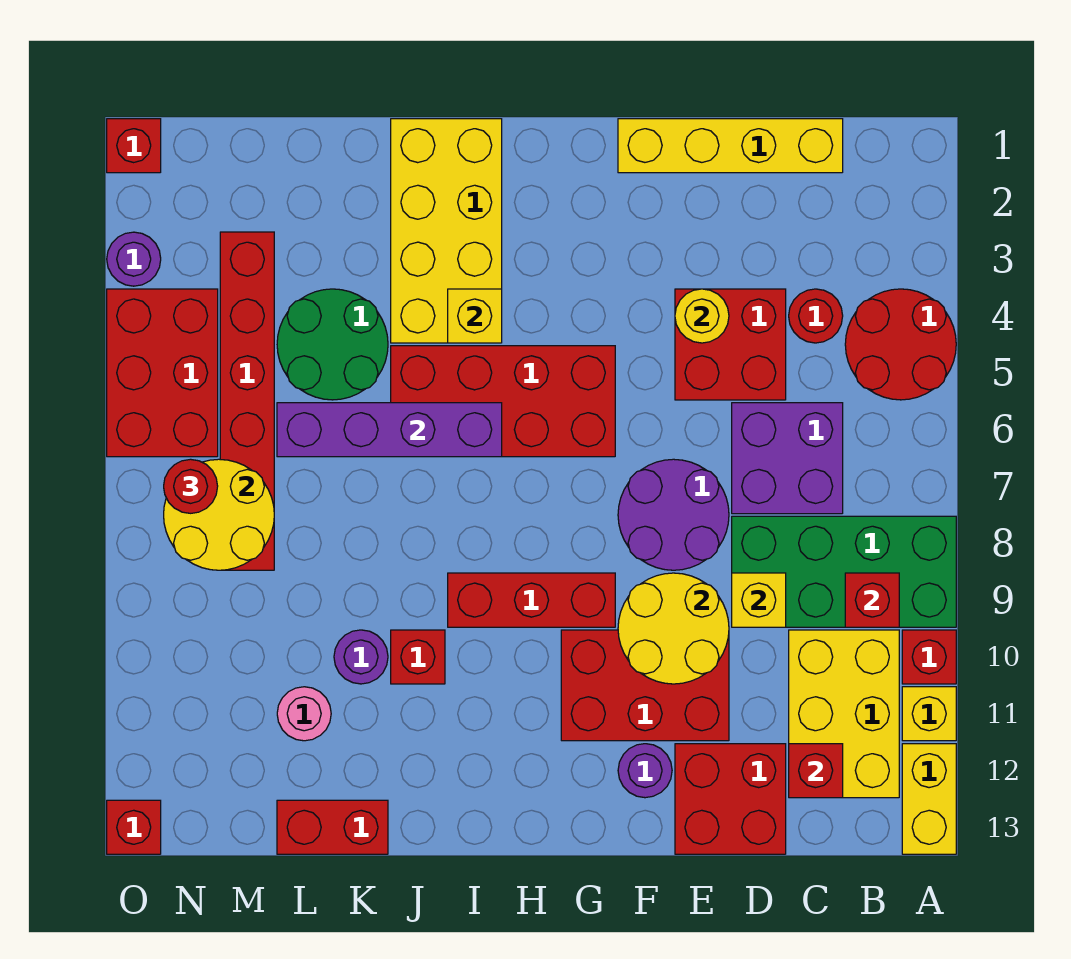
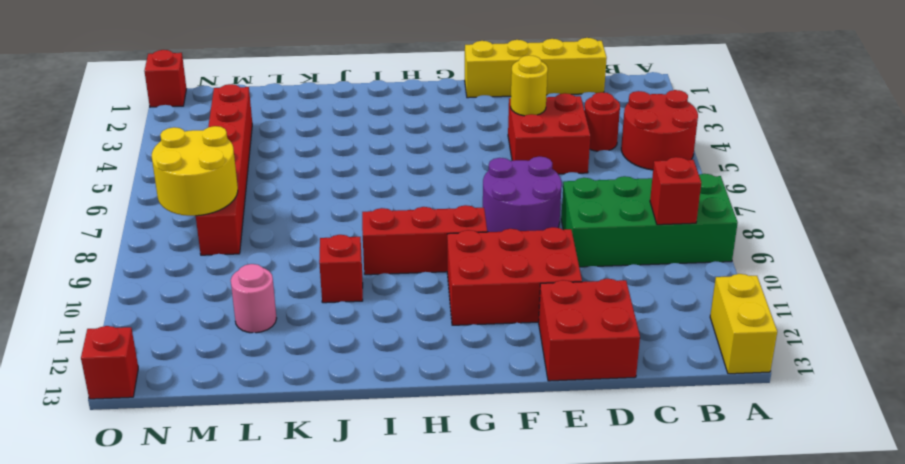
none -> red brick A10 level 1
none -> yellow brick A11 level 1
none -> yellow brick B10:C12 level 1
none -> purple brick C6:D7 level 1

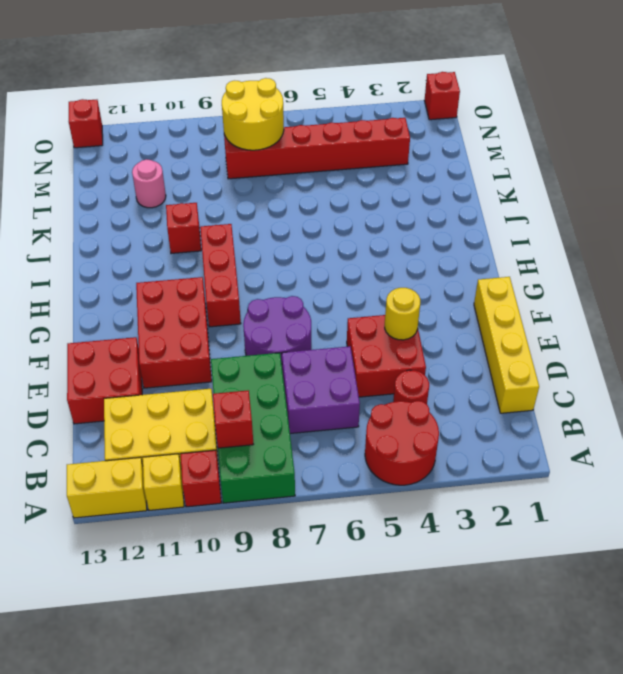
none -> purple round brick F12 level 1
none -> red brick G5:J6 level 1
none -> yellow brick I1:J4 level 1
none -> green round brick K4:L5 level 1

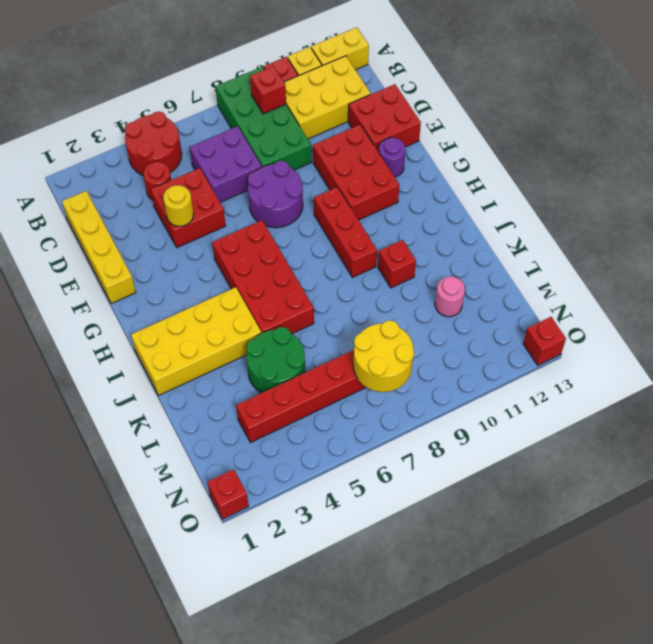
none -> purple round brick K10 level 1
none -> red brick K13:L13 level 1
none -> red brick N4:O6 level 1
none -> purple round brick O3 level 1

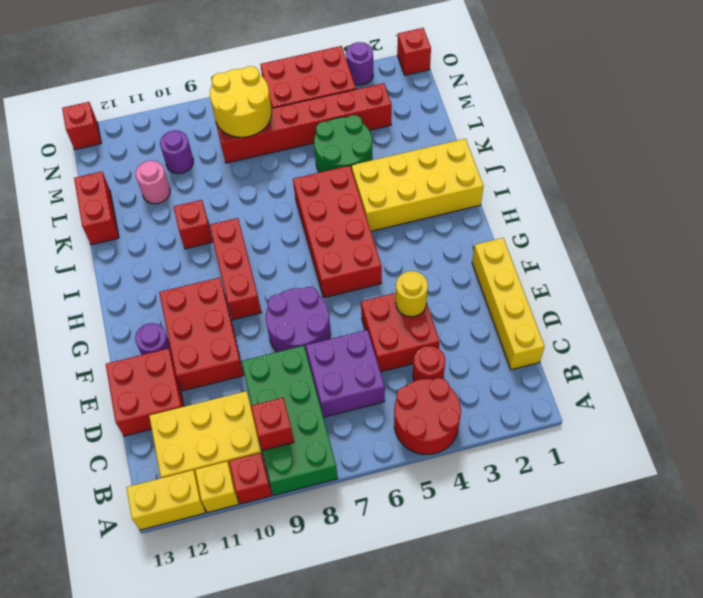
purple round brick M10 level 1 -> purple round brick K10 level 1
none -> red brick C12 level 2
none -> yellow brick D9 level 2
none -> yellow round brick E9:F10 level 2
none -> yellow brick I4 level 2

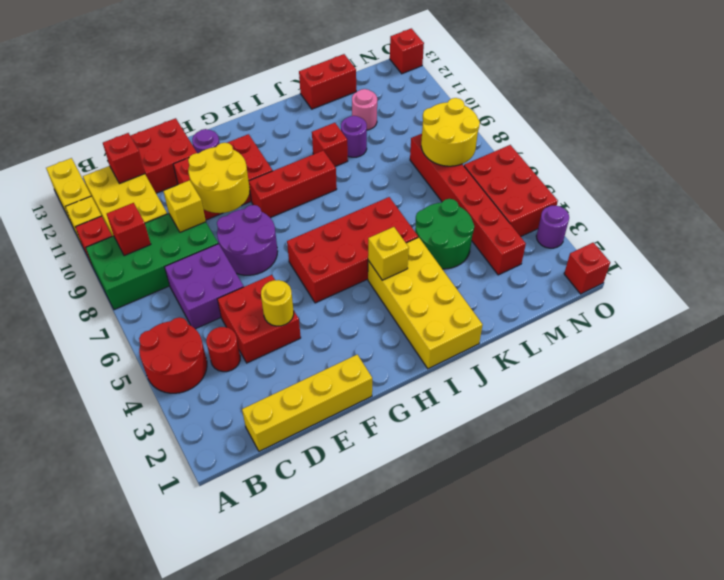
none -> purple brick I6:L6 level 2
none -> red round brick N7 level 3

